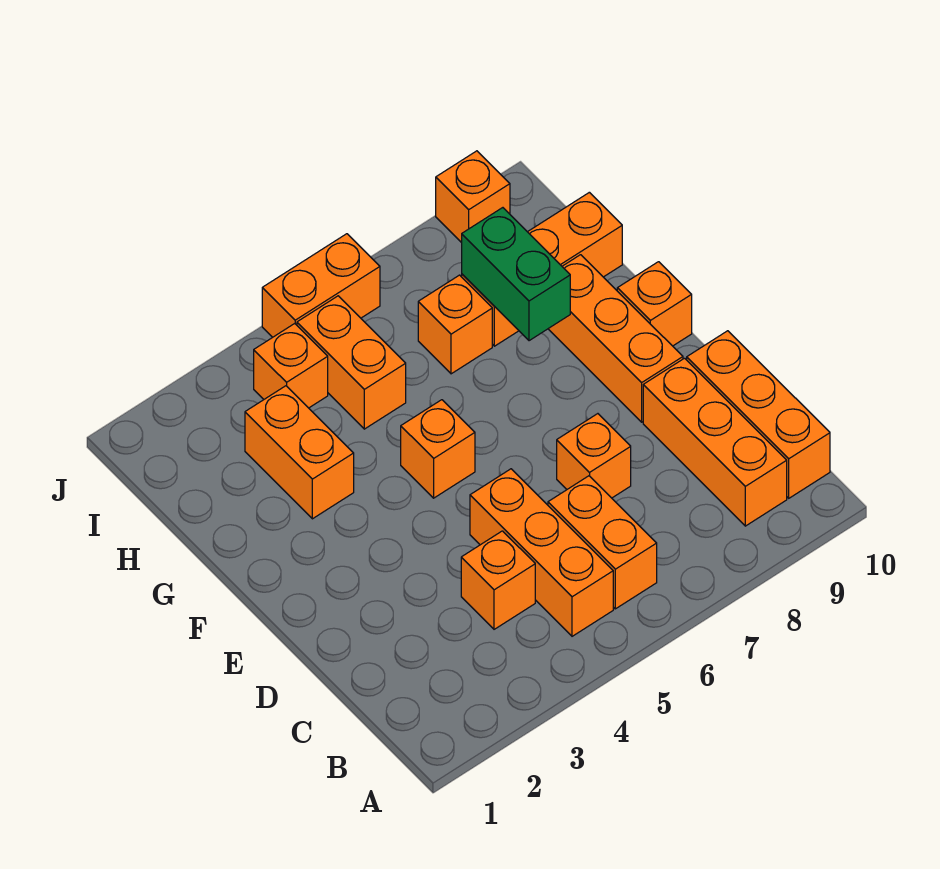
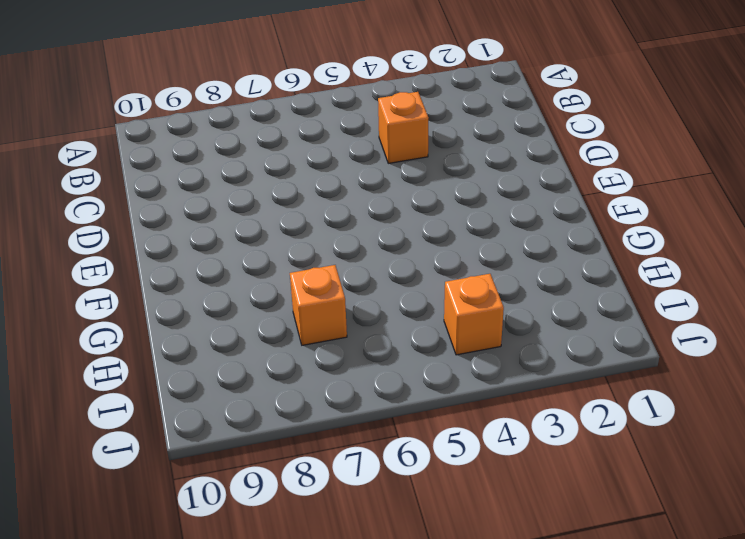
none -> orange brick B5:D5 level 1
none -> orange brick B6:C6 level 1
none -> orange brick B9:D9 level 1

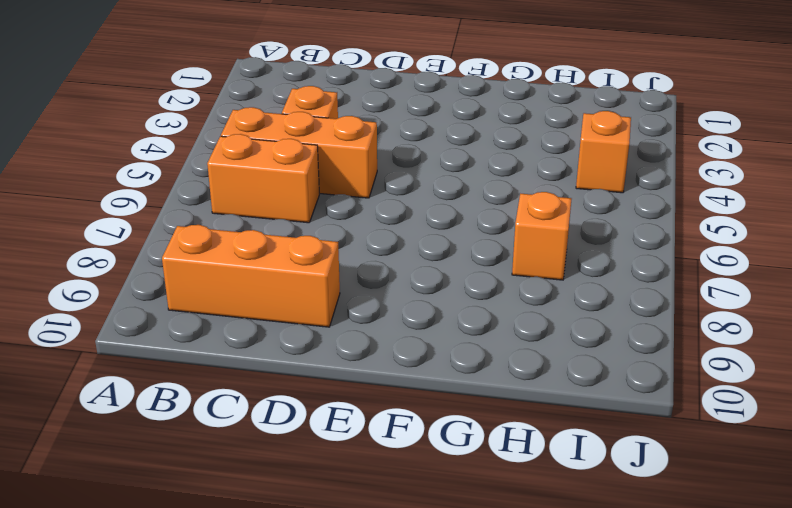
none -> orange brick B10:D10 level 1
none -> orange brick D7 level 1
none -> orange brick E9:G9 level 1

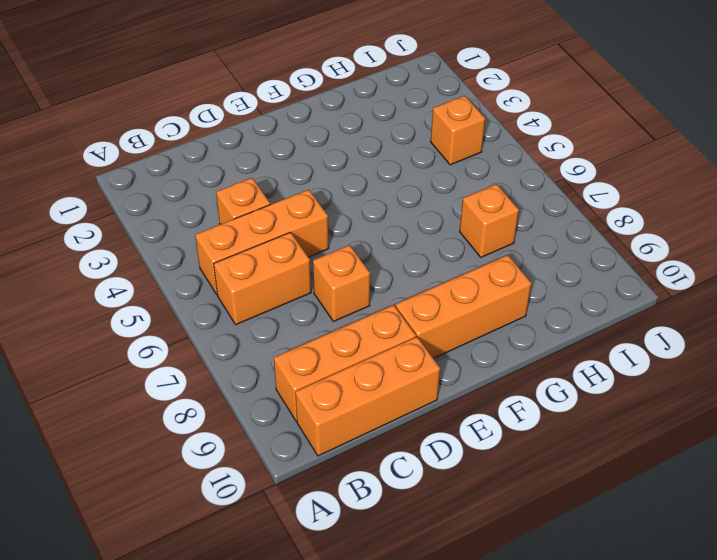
none -> orange brick F5 level 1
none -> orange brick F10 level 1
none -> orange brick G3:H3 level 1

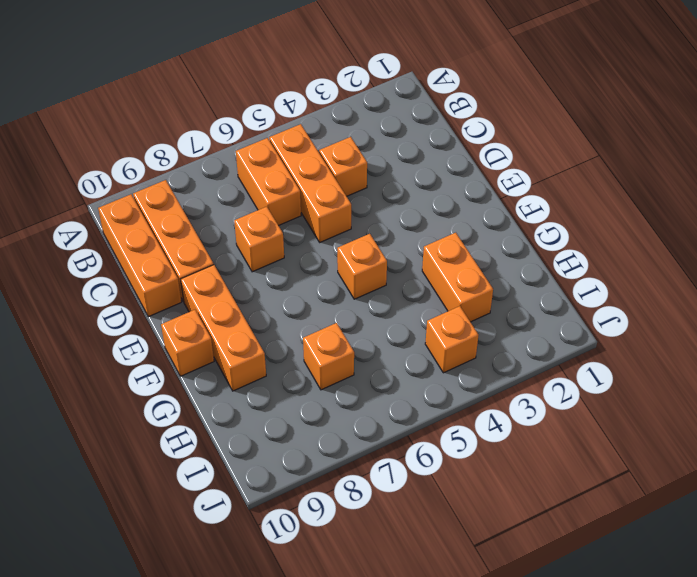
none -> orange brick H5:I5 level 1
none -> orange brick H8:H10 level 1
none -> orange brick J5:J6 level 1

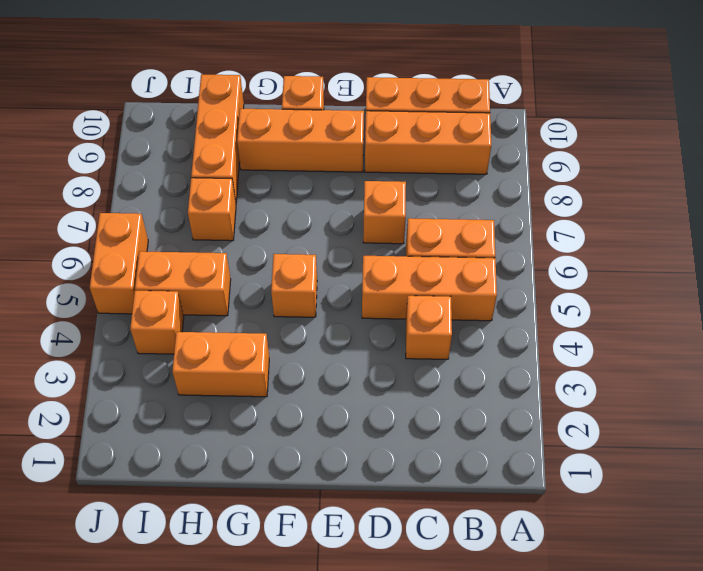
none -> orange brick J9 level 1
none -> green brick G8:H8 level 2

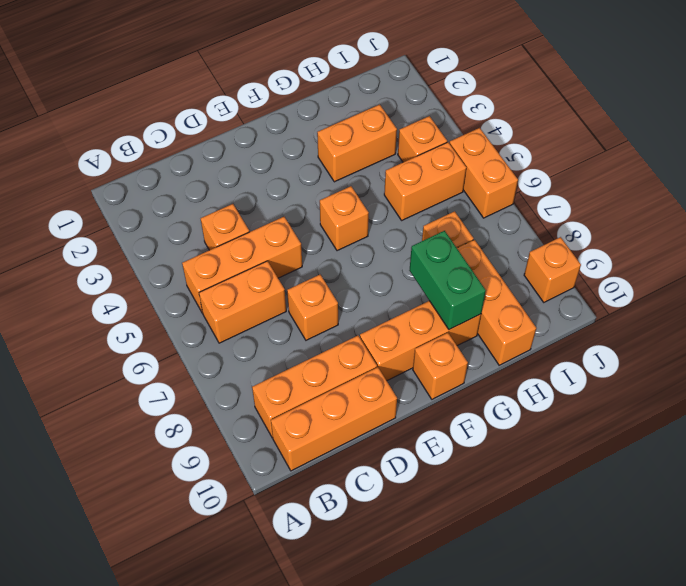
green brick G8:G9 level 2 -> green brick G8:H8 level 2

